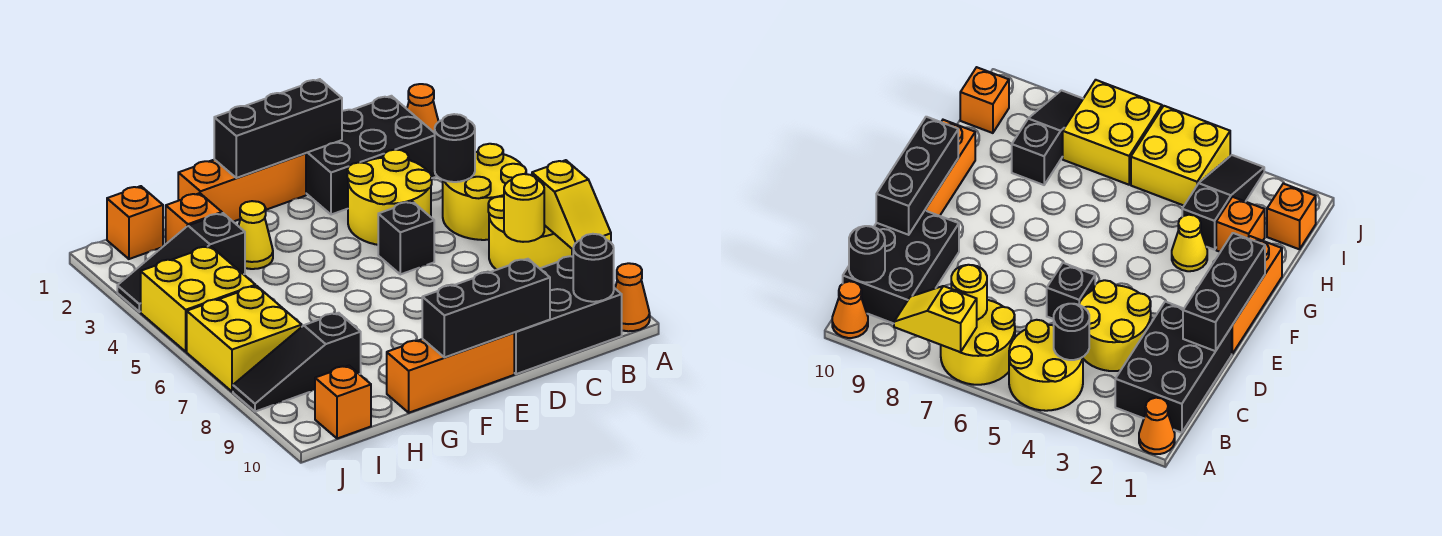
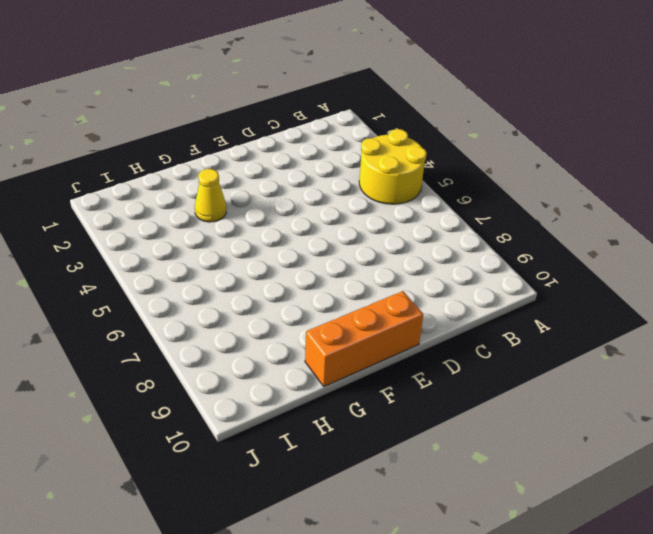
none -> orange cone A1 level 1
none -> yellow round brick A6:B7 level 1
none -> orange cone A10 level 1

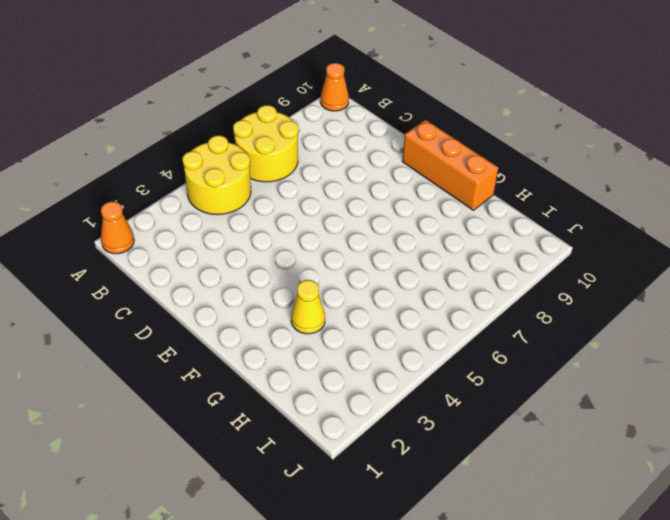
none -> black brick B1:D2 level 1
none -> black brick B9:D10 level 1
none -> yellow round brick C3:D4 level 1

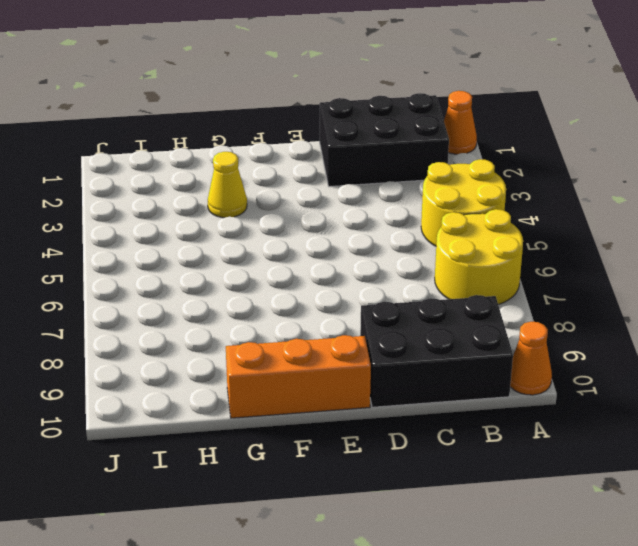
none -> yellow round brick C3:D4 level 1
none -> black brick D5 level 1
none -> orange brick E1:G1 level 1

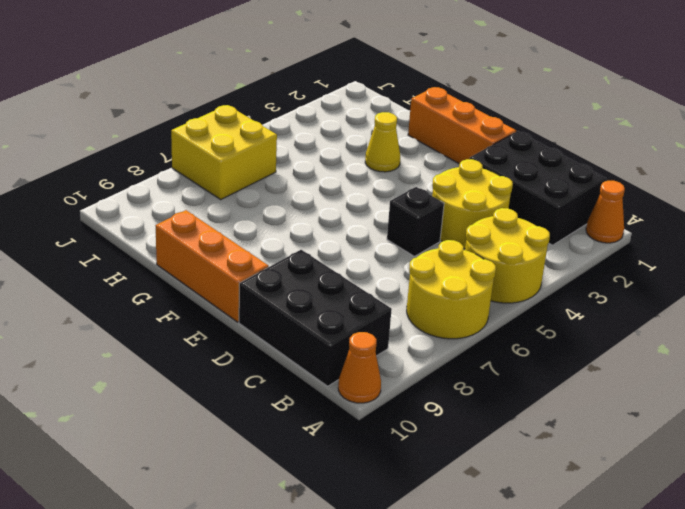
none -> orange brick H2 level 1
none -> black slope H3:J3 level 1 top H
none -> black slope H8:J8 level 1 top H

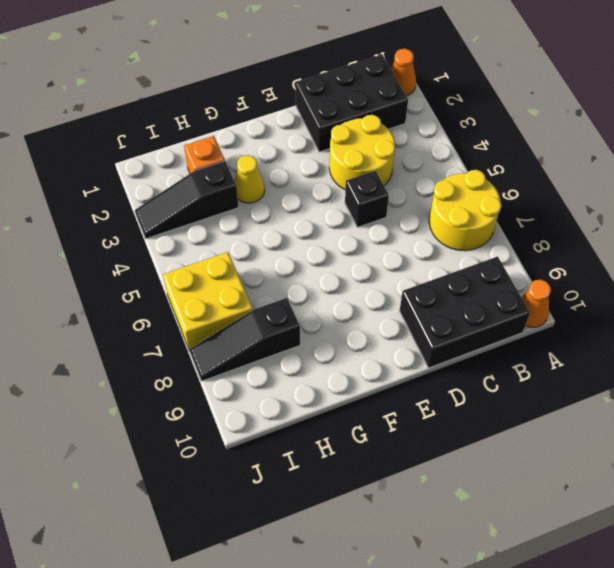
none -> yellow round brick A4:B5 level 1
none -> orange brick E1:G1 level 1
none -> orange brick E10:G10 level 1

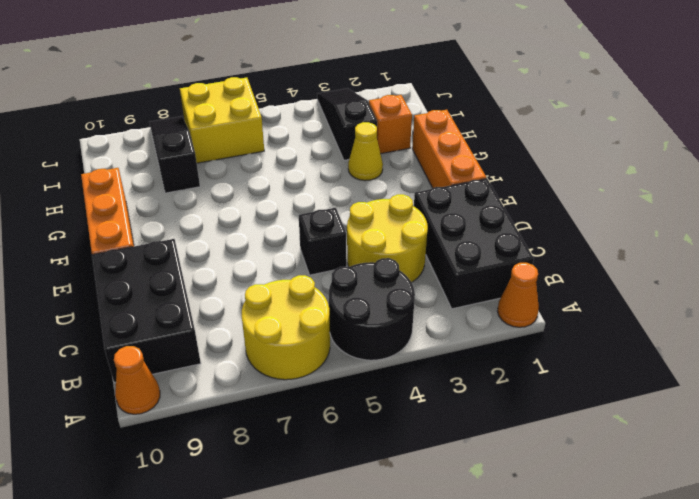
black round brick A4:B5 level 1 -> yellow round brick A4:B5 level 1
none -> orange brick I1 level 1
none -> yellow brick I4:J5 level 1
none -> orange brick I10 level 1

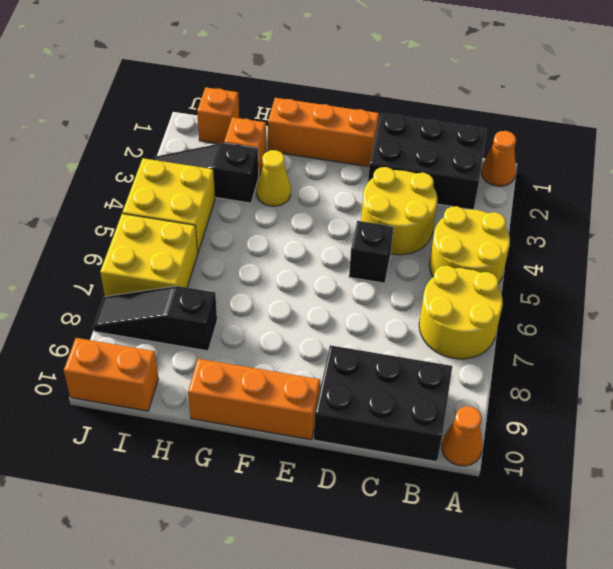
orange brick I10:J10 level 1 -> orange brick I10 level 1
none -> yellow slope A7:A8 level 2 top 7
none -> black round brick B4 level 2
none -> yellow round brick B7 level 2

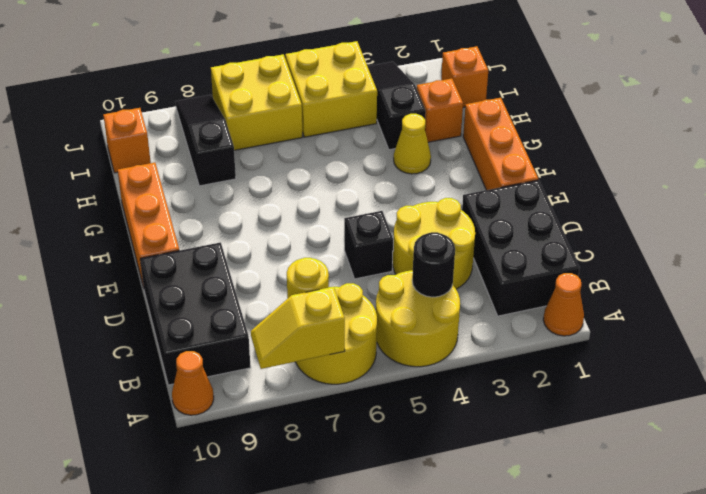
none -> black round brick B10 level 2
none -> black brick D1:F1 level 2
none -> black brick D10:F10 level 2

